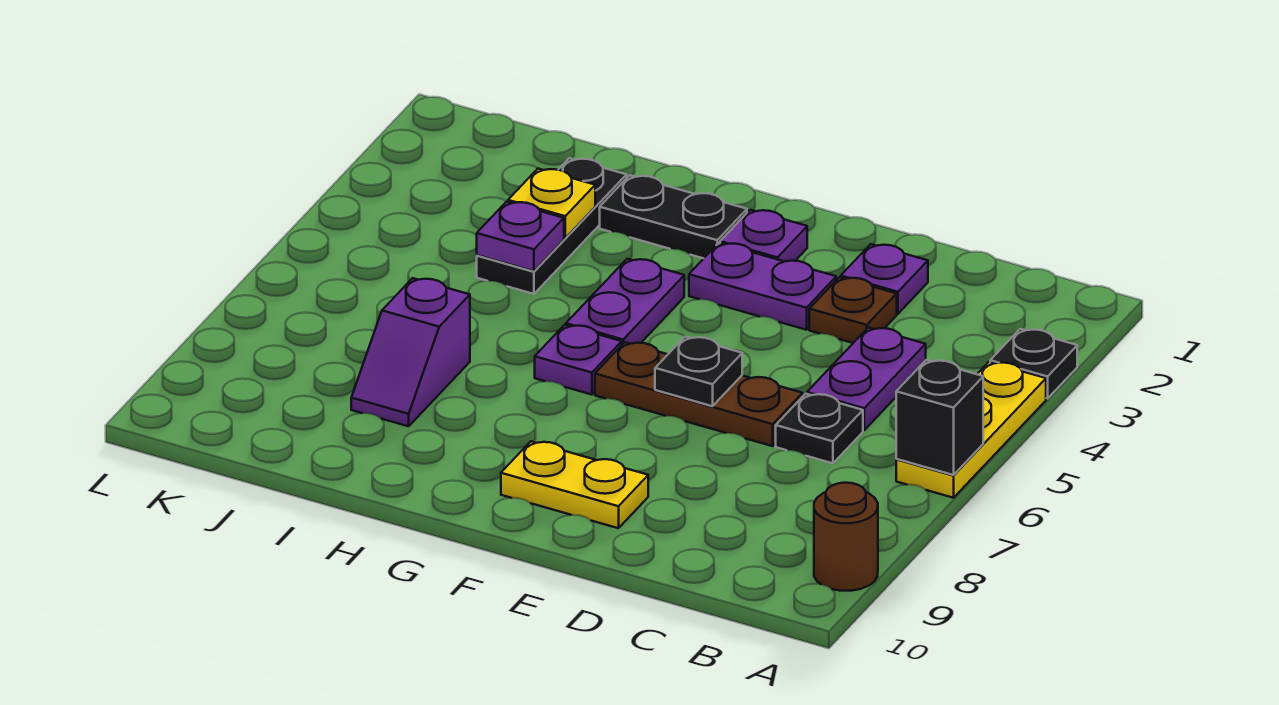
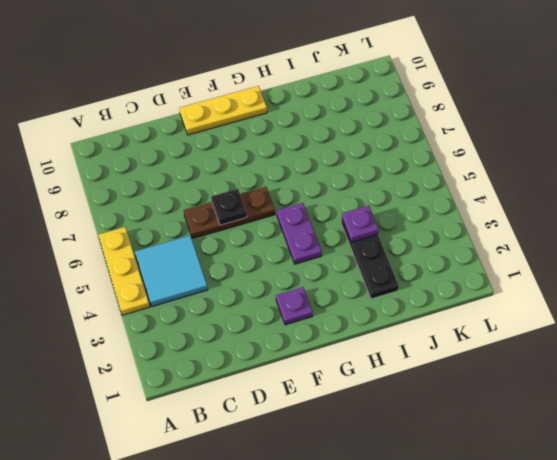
cyan tile B4:C5 level 1 -> purple plate C4:C5 level 1
yellow plate E10:G10 level 1 -> none
none -> black plate A3 level 1
none -> brown round brick A9 level 1
none -> black plate C6 level 1

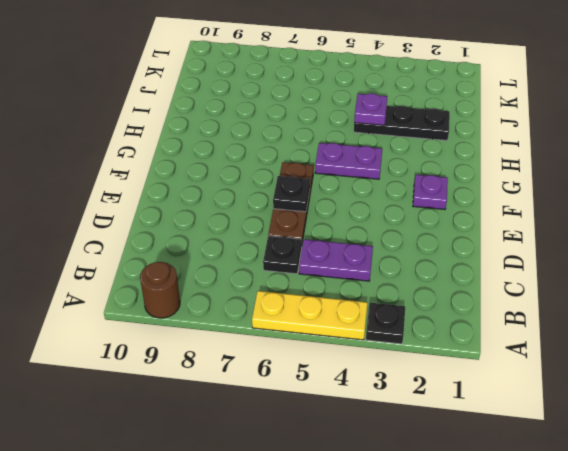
none -> purple plate D2 level 1
none -> brown plate D3 level 1
none -> purple plate E3:F3 level 1

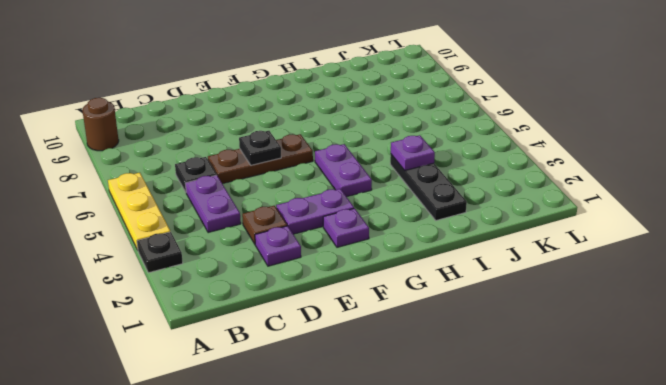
none -> yellow plate E9:F9 level 1
none -> black plate G2:H2 level 1
none -> purple plate G6 level 1

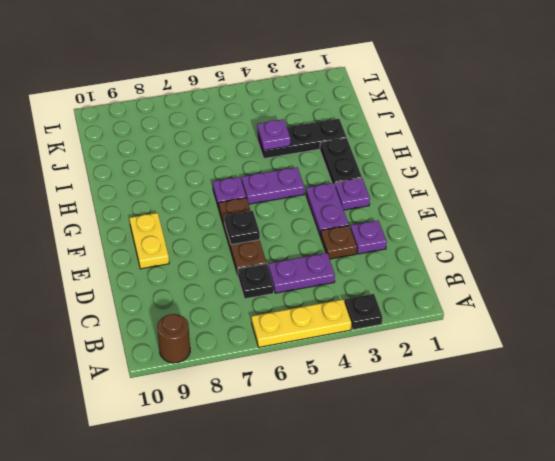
none -> purple slope I7:I8 level 1 top 7
none -> black brick A6 level 2
none -> yellow plate I3 level 2

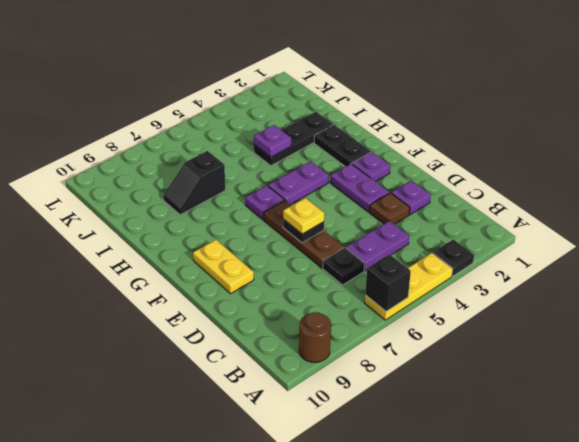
yellow plate E6 level 3 -> yellow plate I3 level 2
black slope I7:I8 level 1 top 7 -> purple slope I7:I8 level 1 top 7

